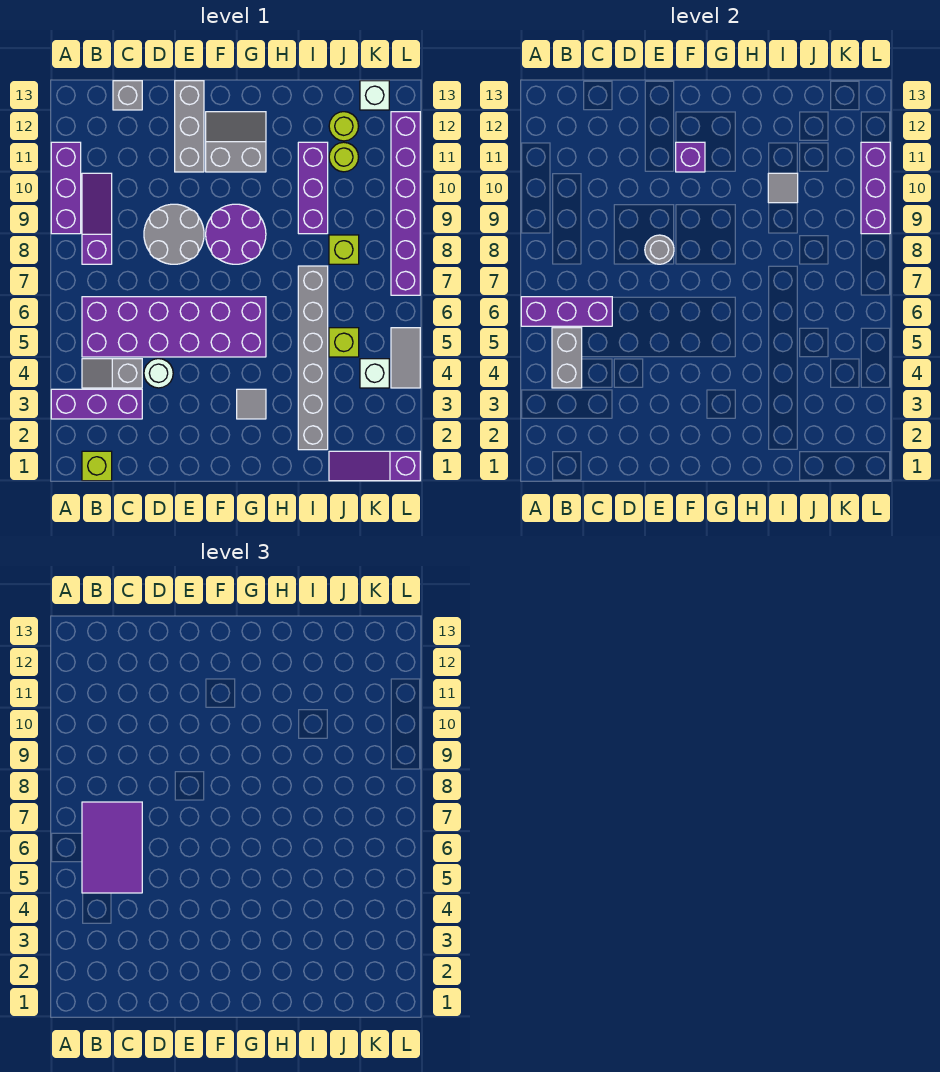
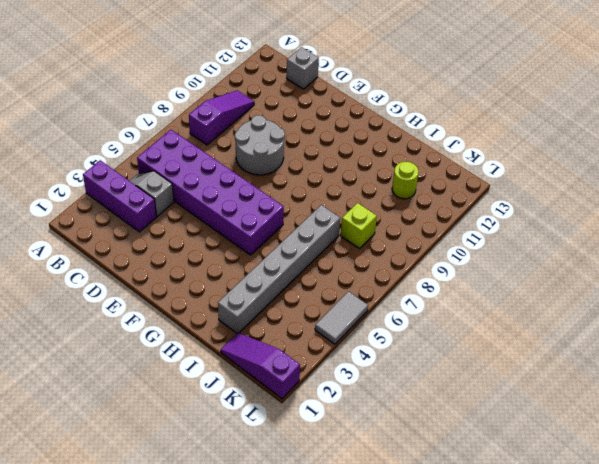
none -> purple brick A9:A11 level 1
none -> lime brick B1 level 1
none -> white round brick D4 level 1
none -> grey brick E11:E13 level 1

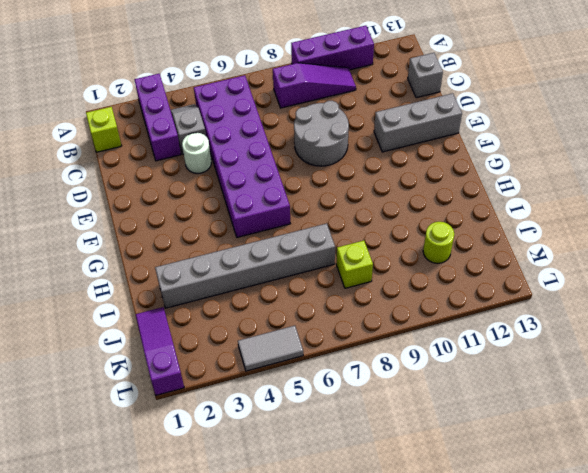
none -> purple round brick F8:G9 level 1
none -> grey slope F11:G12 level 1 top 11
none -> grey tile G3 level 1
none -> purple brick I9:I11 level 1

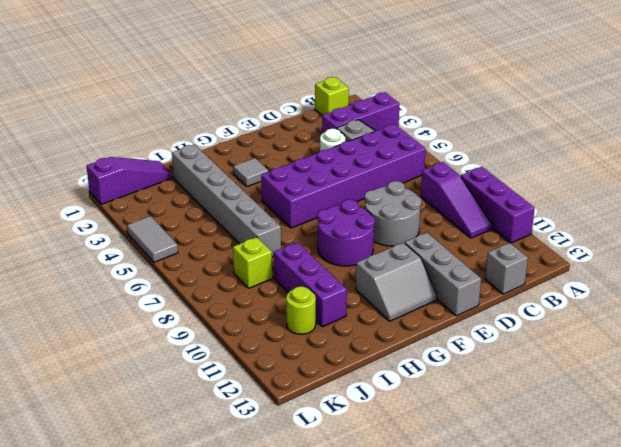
none -> lime brick J5 level 1
none -> lime round brick J12 level 1
none -> white brick K4 level 1
none -> white brick K13 level 1

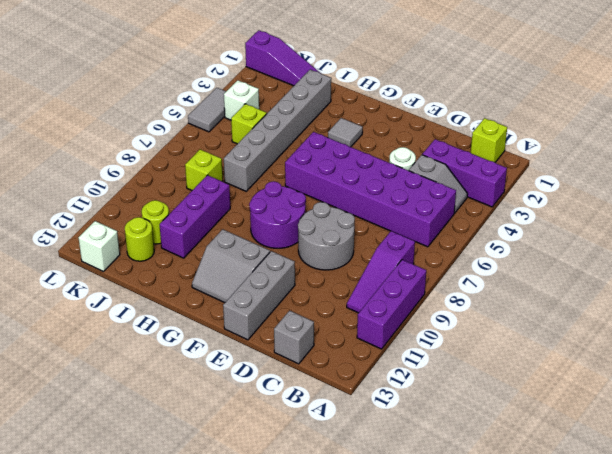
none -> purple brick L7:L12 level 1
none -> purple brick A6:C6 level 2
none -> grey brick B4:B5 level 2
none -> grey round brick E8 level 2

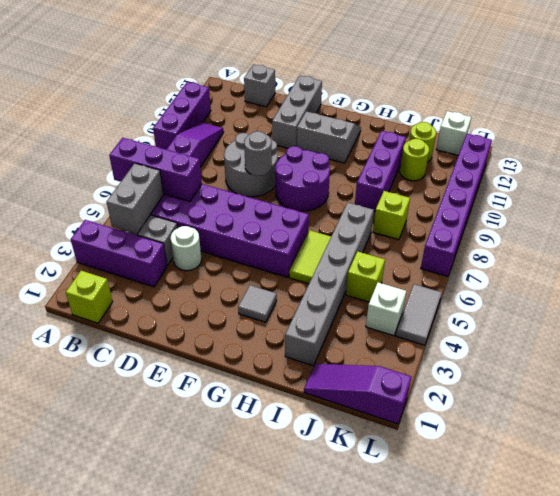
lime tile H5:H6 level 1 -> none
none -> purple brick F11 level 2
none -> grey tile I10 level 2
none -> purple brick L9:L11 level 2
none -> purple tile B5:C7 level 3

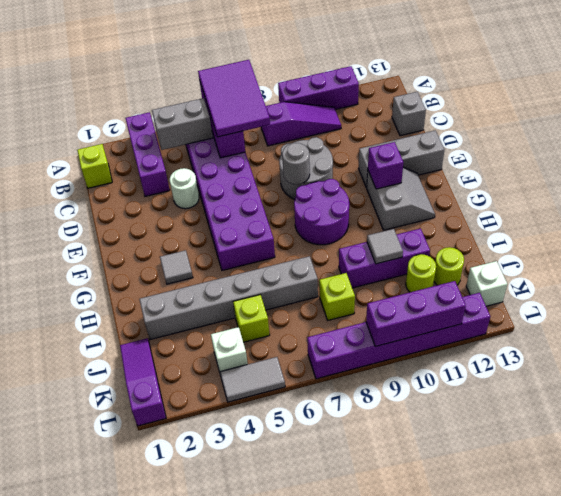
purple tile A6:C7 level 3 -> purple tile B5:C7 level 3
none -> grey slope B4:C4 level 1 top C

